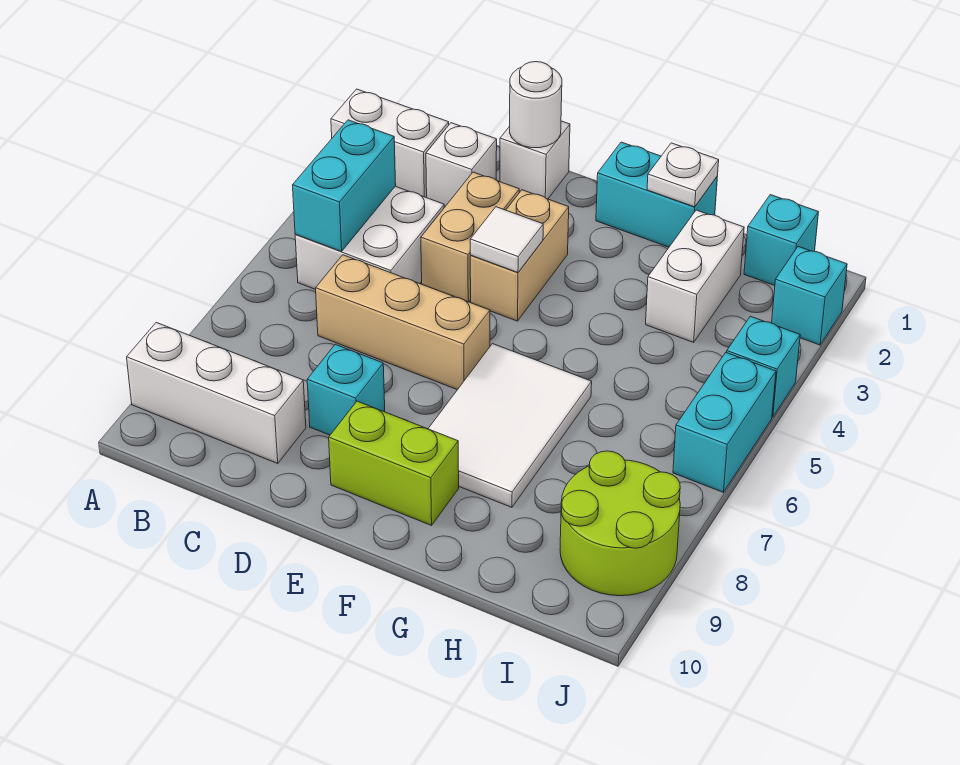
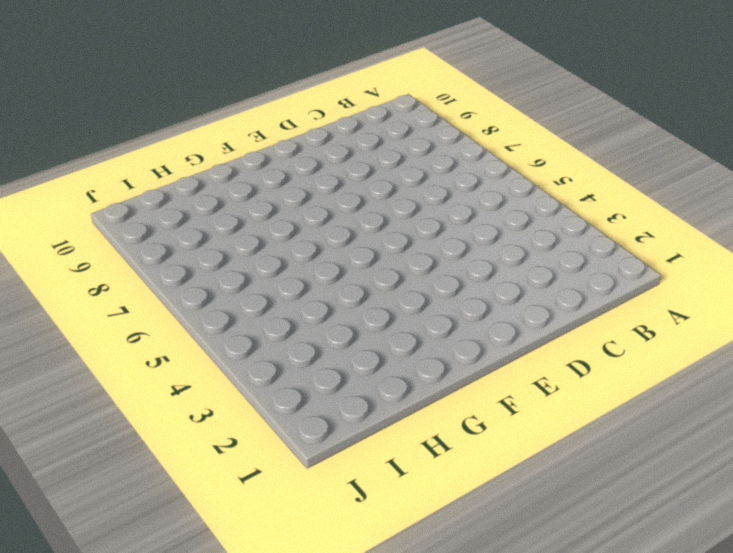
none -> white brick A2:B2 level 1
none -> white brick A9:C9 level 1
none -> white brick B4:C5 level 1

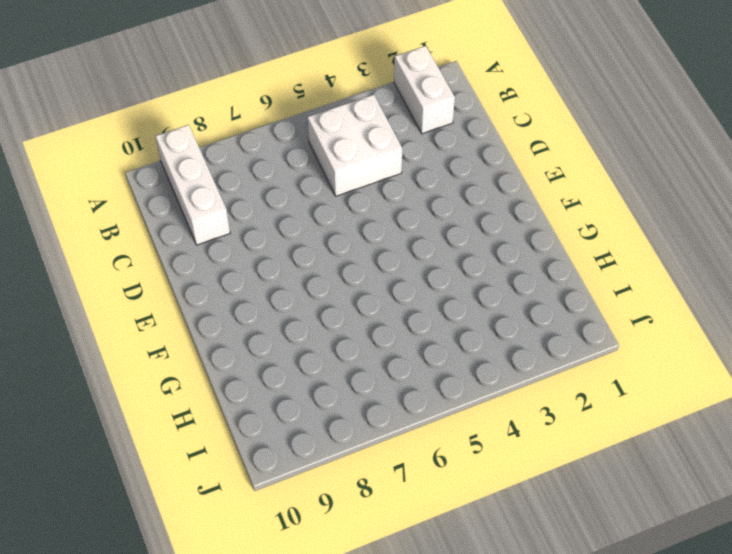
none -> white brick C2 level 1
none -> tan brick C6:E6 level 1
none -> white brick D1 level 1

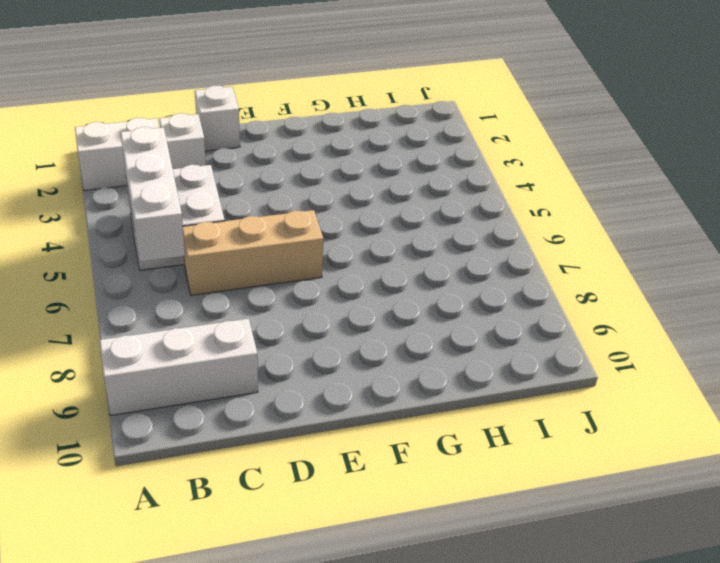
white brick B4:B6 level 2 -> cyan brick B4:B5 level 2
none -> tan brick D3:D4 level 1
none -> cyan brick D8 level 1
none -> tan brick E3:E4 level 1

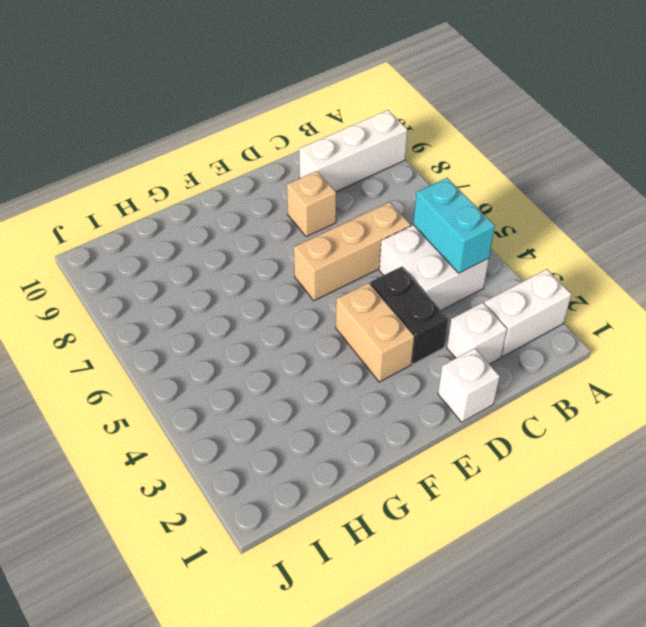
black brick D3:D4 level 1 -> tan brick D3:D4 level 1
tan brick D8 level 1 -> cyan brick D8 level 1
none -> lime brick E9:F9 level 1
none -> cyan brick F1:G1 level 1
none -> white tile F6:G8 level 1

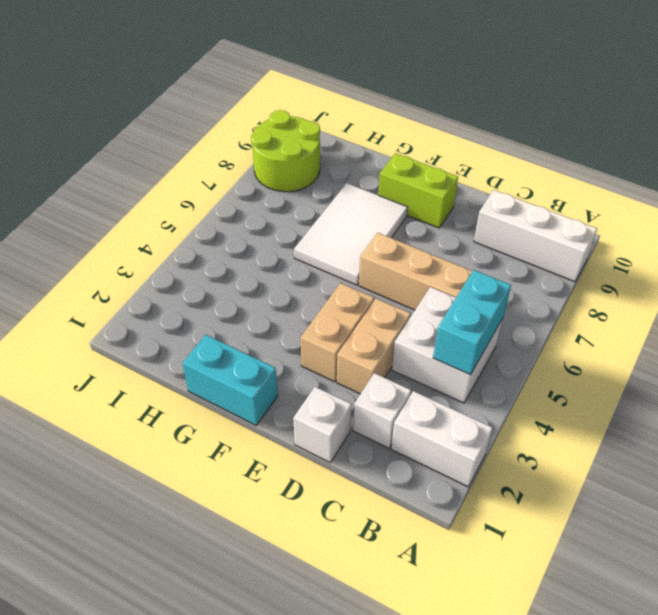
none -> cyan brick D8 level 1
none -> white brick H2:H3 level 1
none -> cyan brick I1 level 1

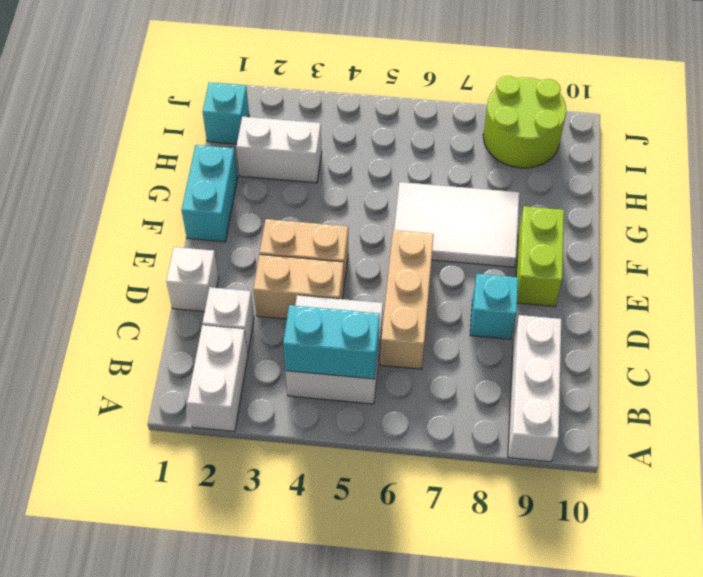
none -> cyan brick J2 level 1
none -> cyan brick J4 level 1
none -> cyan brick J5:J6 level 1

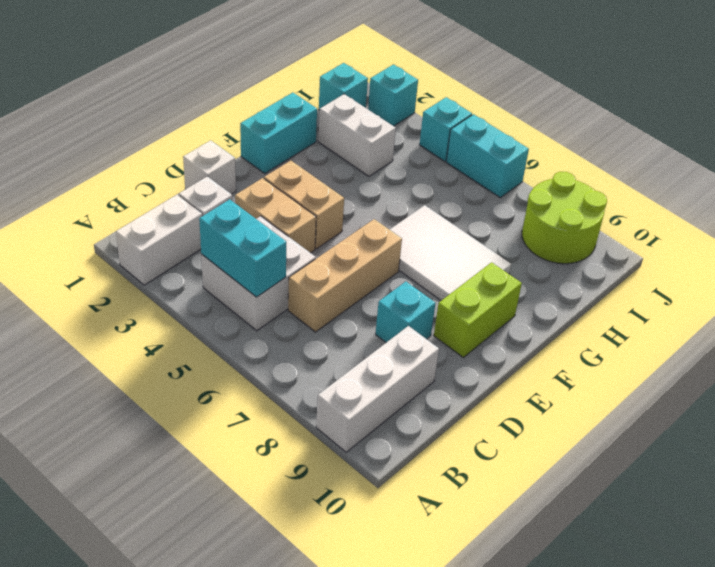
none -> white round brick D1 level 2
none -> white tile E4 level 2
none -> white plate G1 level 2

